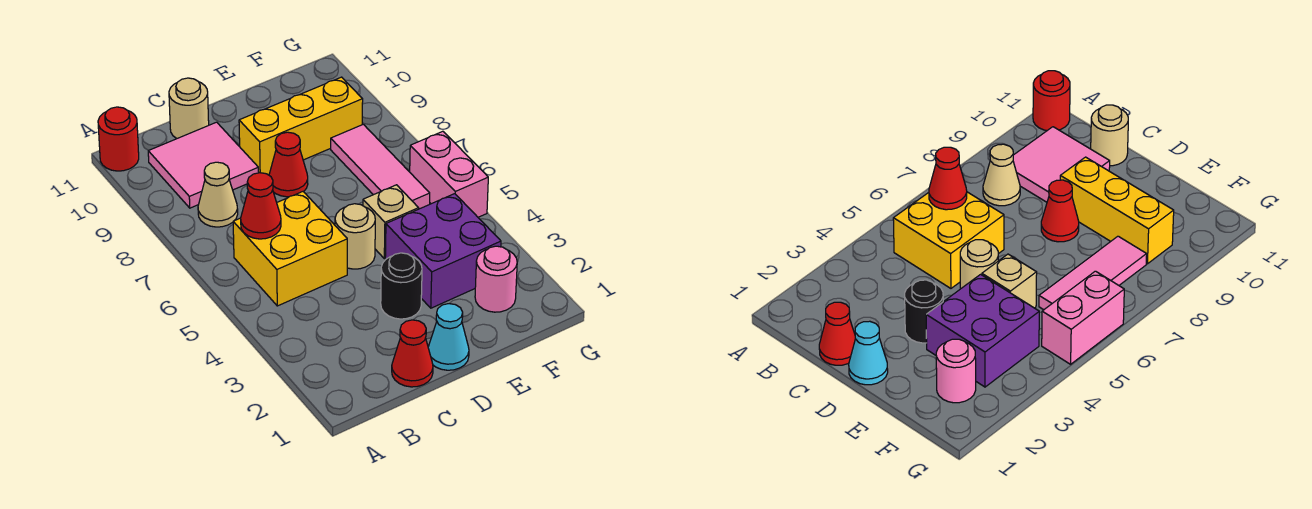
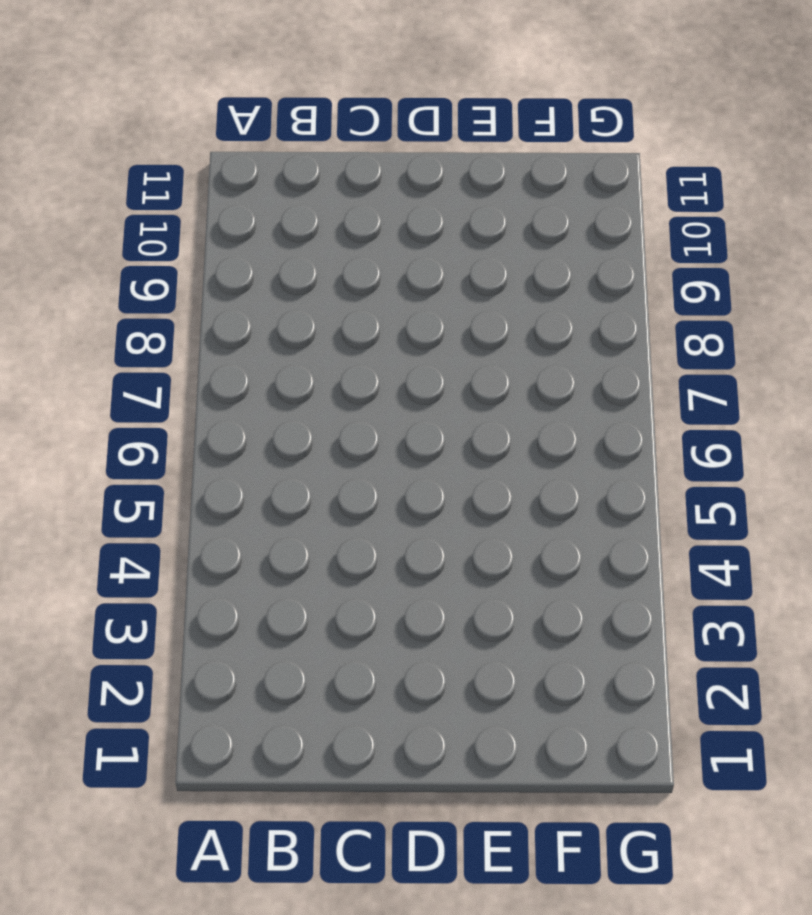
none -> red round brick A11 level 1
none -> yellow brick B5:C6 level 1
none -> tan cone B8 level 1

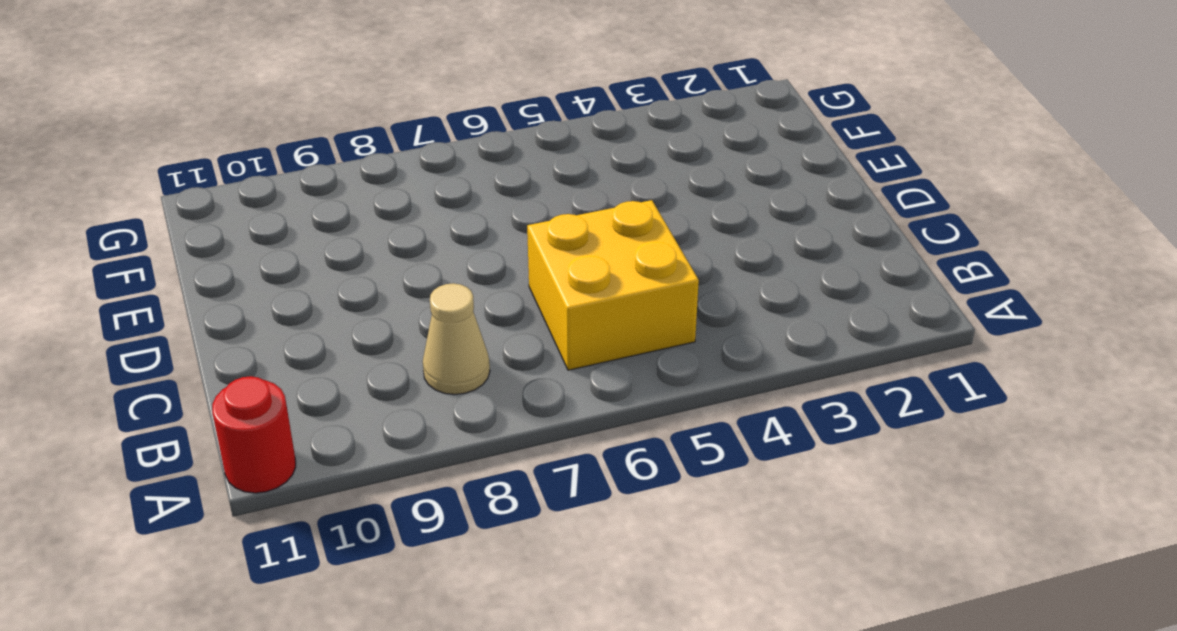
none -> pink tile B9:C10 level 1
none -> red cone C1 level 1
none -> tan round brick C11 level 1

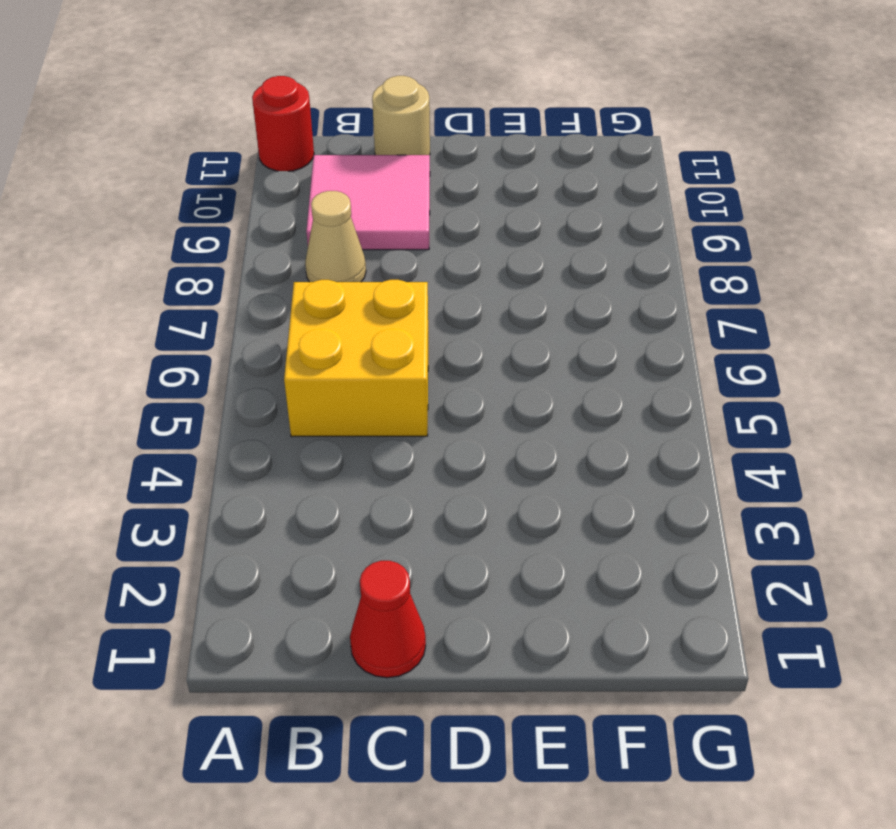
none -> cyan cone D1 level 1
none -> black round brick D3 level 1
none -> tan round brick D5 level 1

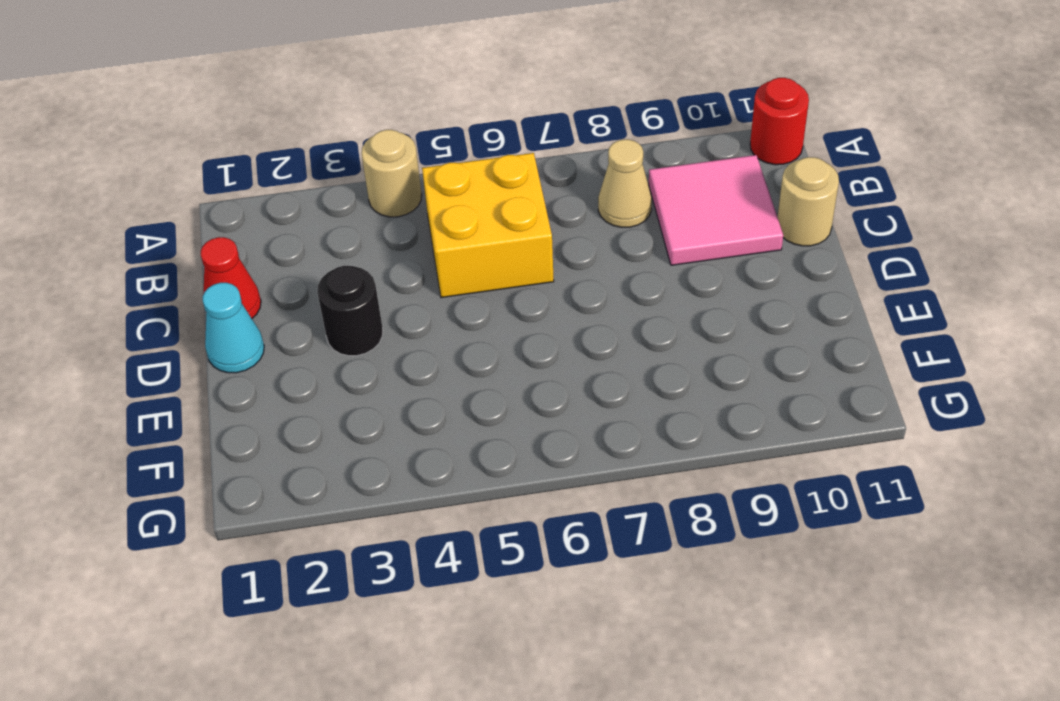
tan round brick A4 level 1 -> tan round brick D5 level 1
none -> red cone D8 level 1
none -> yellow brick D9:F9 level 1
none -> purple brick E3:F4 level 1

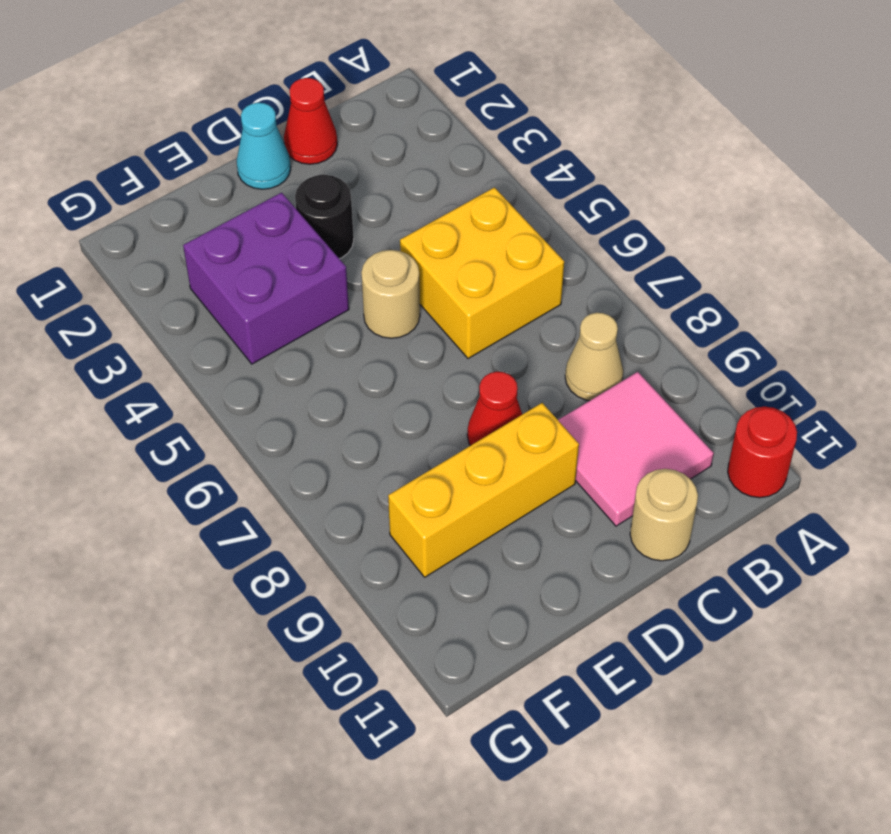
none -> tan brick E5 level 1
none -> pink round brick F2 level 1
none -> pink tile F6:F8 level 1

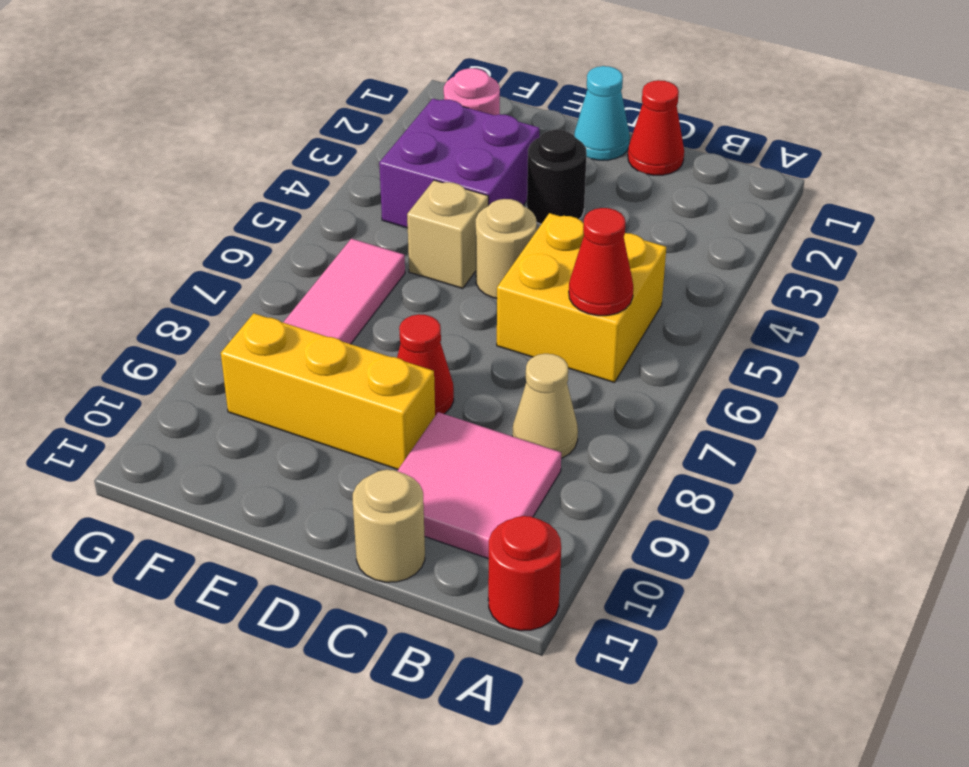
none -> pink brick G5:G6 level 1

